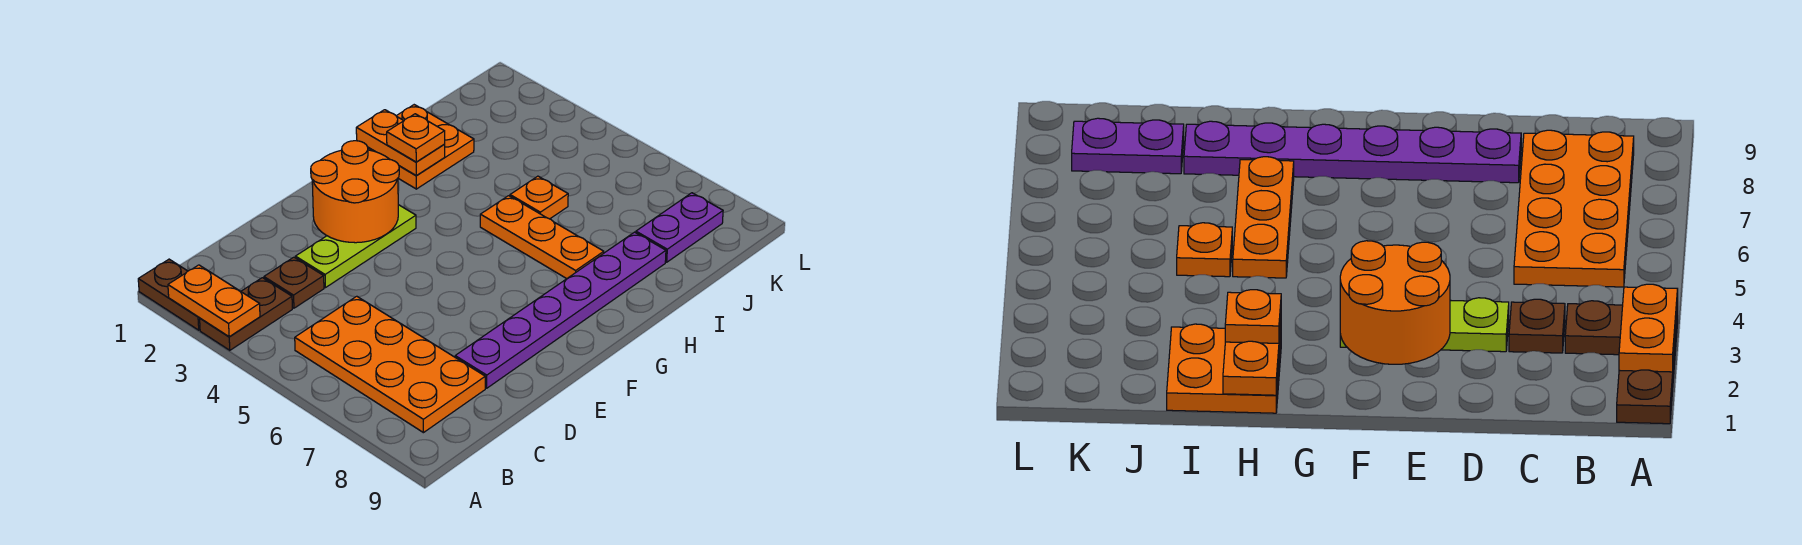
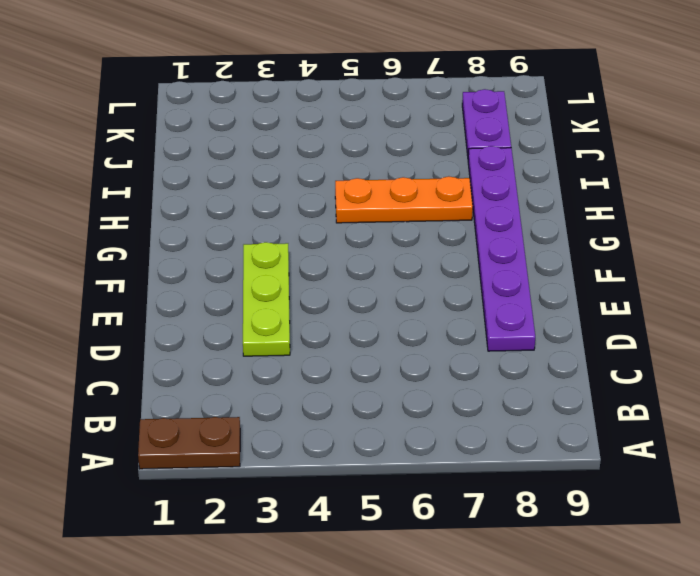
none -> brown plate A3:B3 level 1
none -> orange plate B5:C8 level 1
none -> brown plate C3 level 1

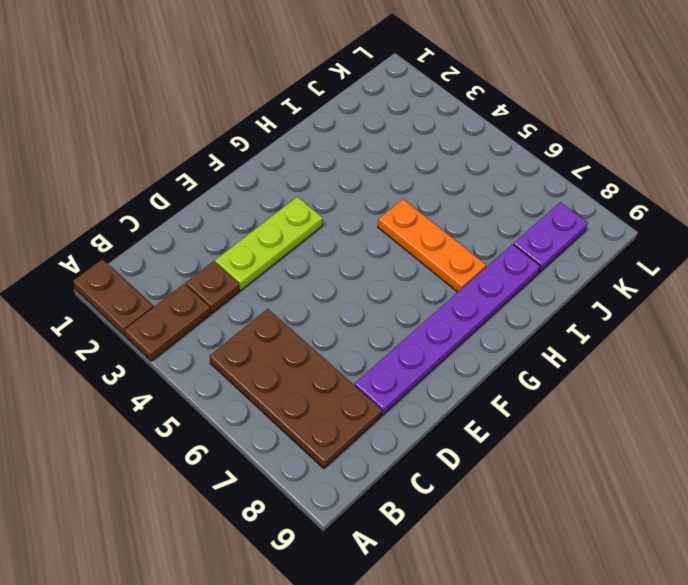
brown plate B5:C8 level 1 -> orange plate B5:C8 level 1
none -> orange plate H1:I2 level 1
none -> orange plate I5 level 1
none -> orange plate A2:A3 level 2

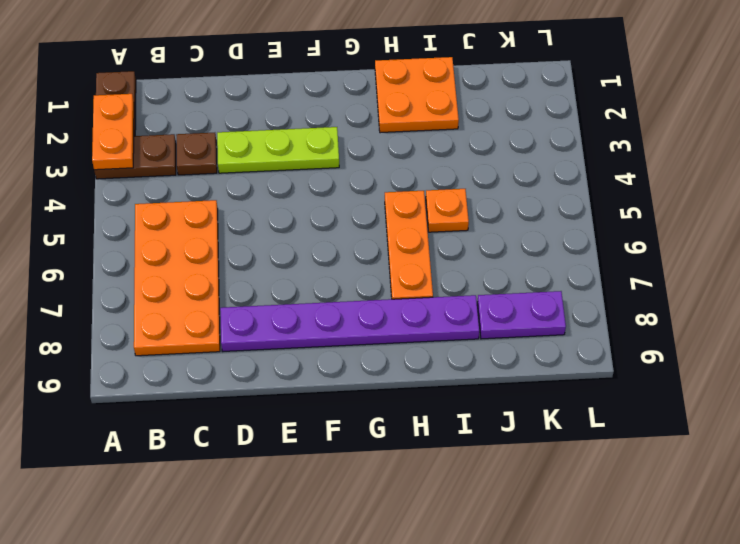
none -> orange round brick E2:F3 level 2
none -> orange plate H1:H2 level 2
none -> orange plate H2 level 3

